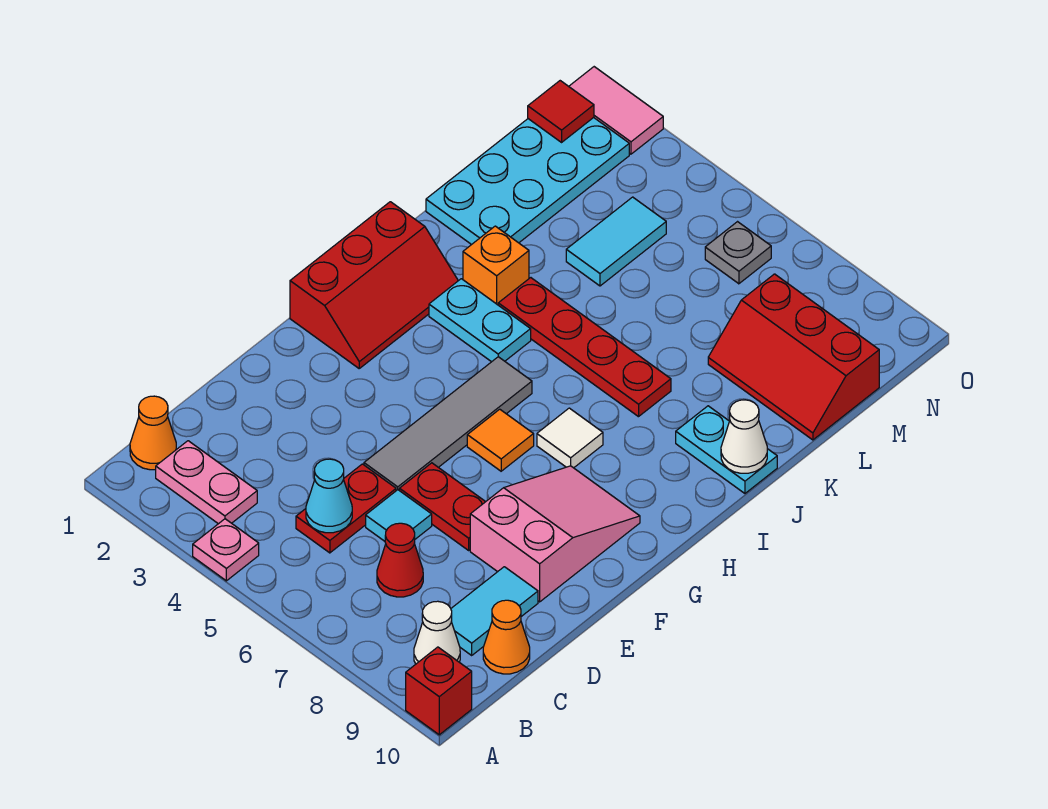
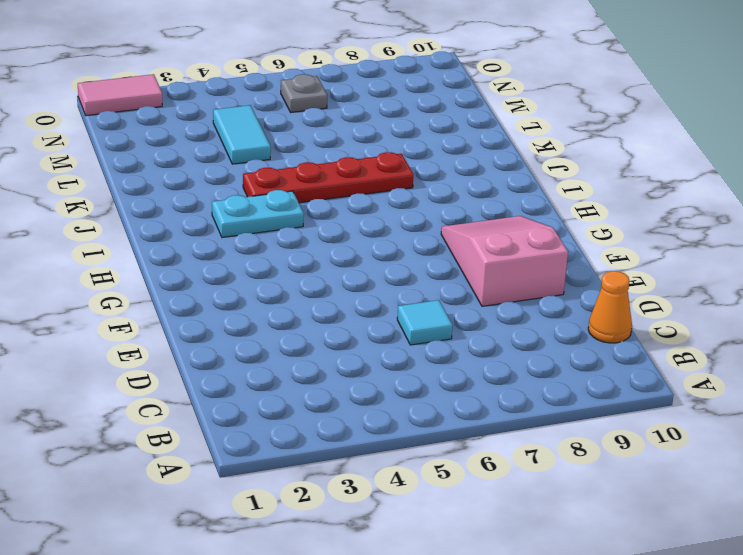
none -> pink plate A4 level 1
none -> red brick A10 level 1
none -> orange cone B1 level 1

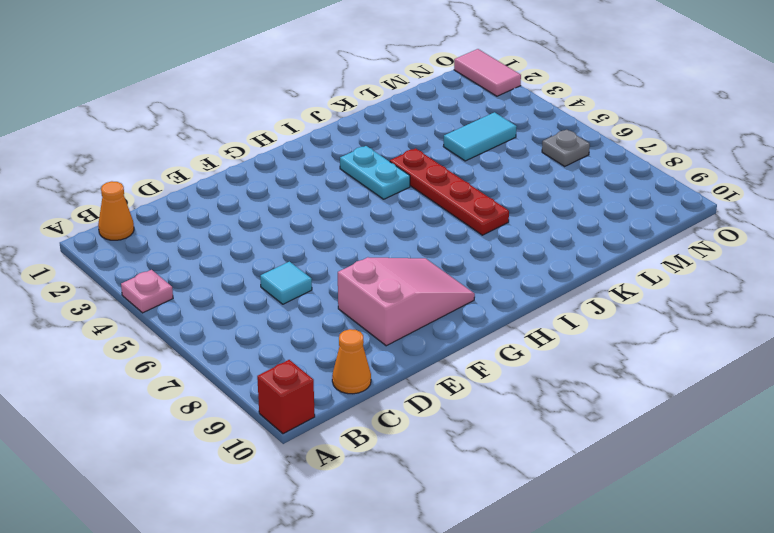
none -> pink plate B2:B3 level 1
none -> white cone B9 level 1
none -> red plate C5:D5 level 1

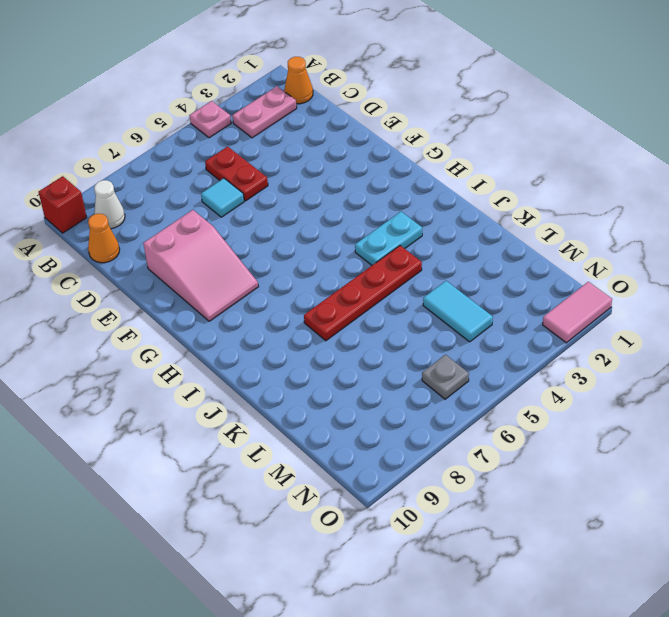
none -> red cone C7 level 1
none -> cyan tile C9:D9 level 1
none -> grey tile E5:H5 level 1

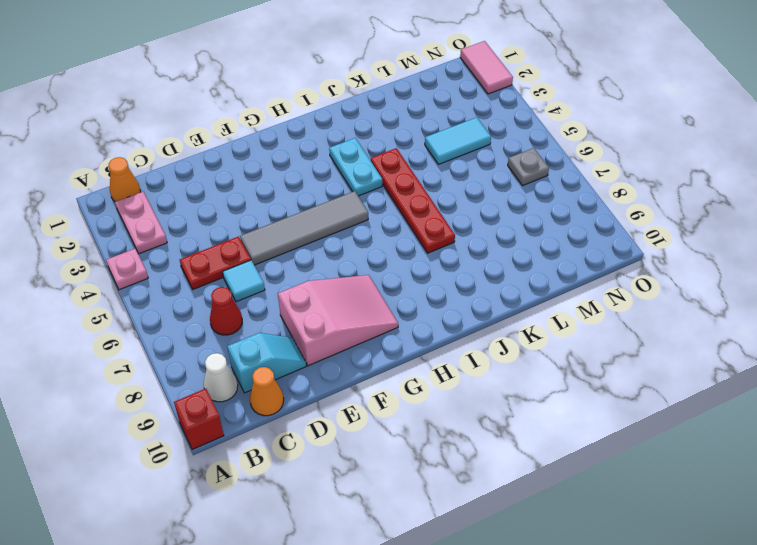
cyan slope C9:D9 level 1 top C -> cyan tile C9:D9 level 1
none -> red plate E6:E7 level 1
none -> red slope G1:I2 level 1 top 1
none -> orange tile G6 level 1

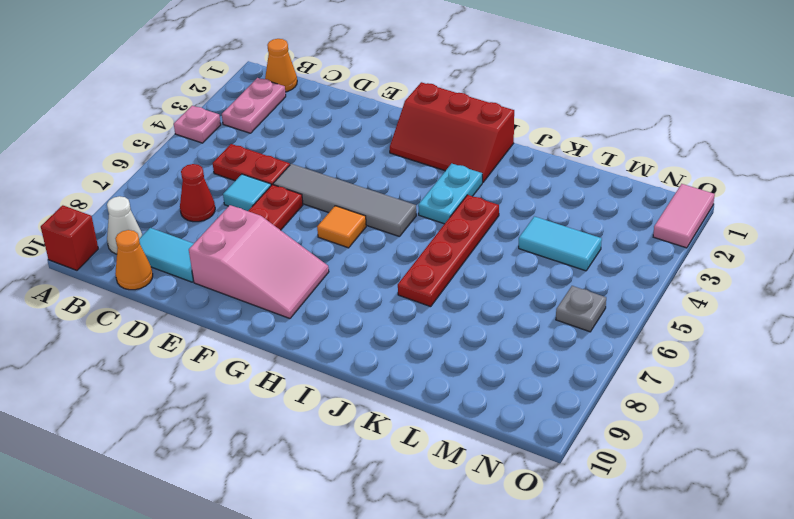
none -> white tile H7 level 1
none -> orange brick J3 level 1
none -> cyan plate J9:J10 level 1

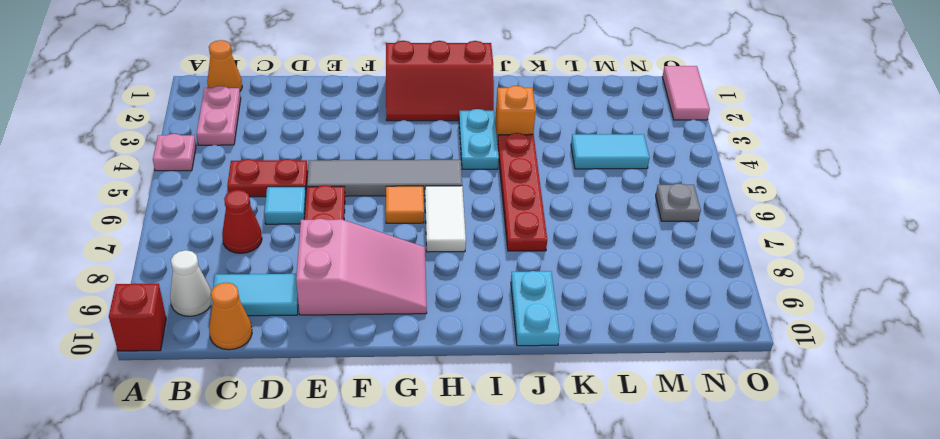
white tile H6:H7 level 1 -> white tile H7 level 1
none -> cyan plate K1:N2 level 1
none -> red slope L8:M10 level 1 top M
none -> cyan cone C5 level 2

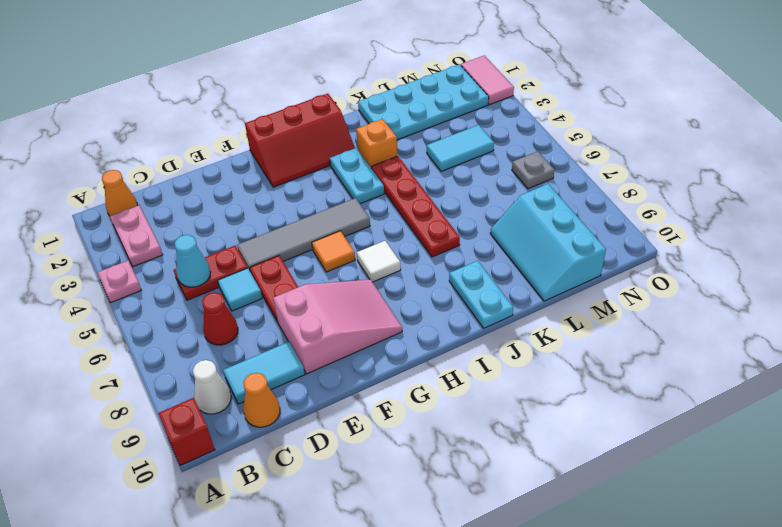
cyan slope L8:M10 level 1 top M -> red slope L8:M10 level 1 top M
none -> white cone J10 level 2
none -> red tile N1 level 2

